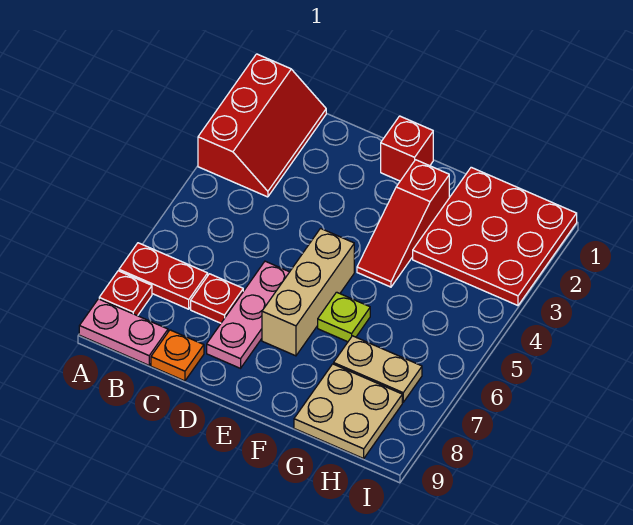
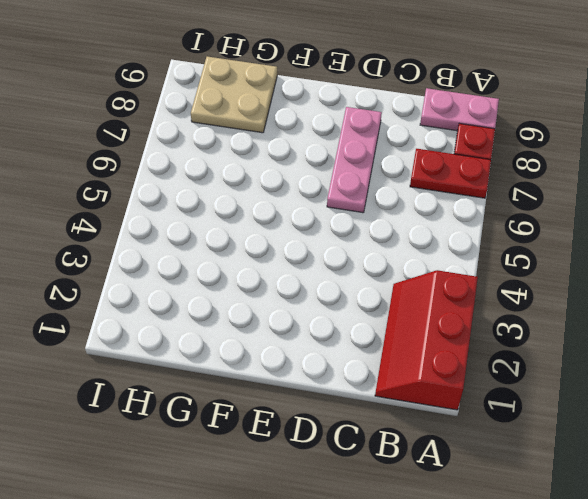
none -> red plate C7 level 1
none -> orange plate C9 level 1
none -> red brick E1 level 1

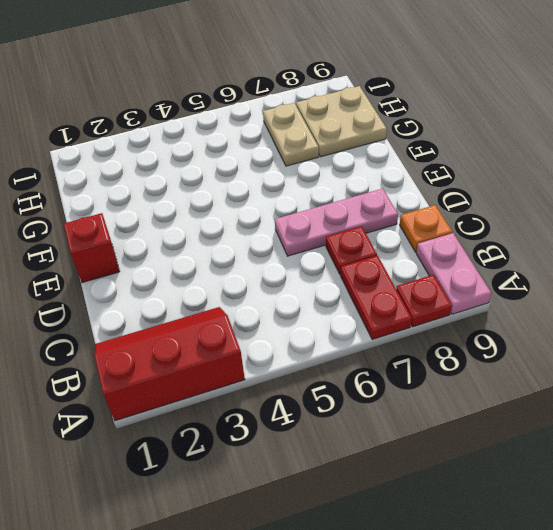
none -> tan brick E5:E7 level 1
none -> red slope F2:F4 level 1 top 2
none -> lime plate F6 level 1

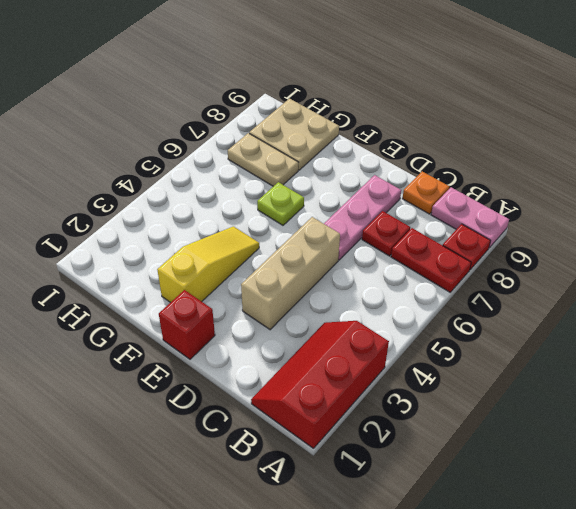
tan brick D3:D5 level 1 -> tan brick E5:E7 level 1
yellow slope F2:F4 level 1 top 2 -> red slope F2:F4 level 1 top 2
none -> red plate G1:I3 level 1

